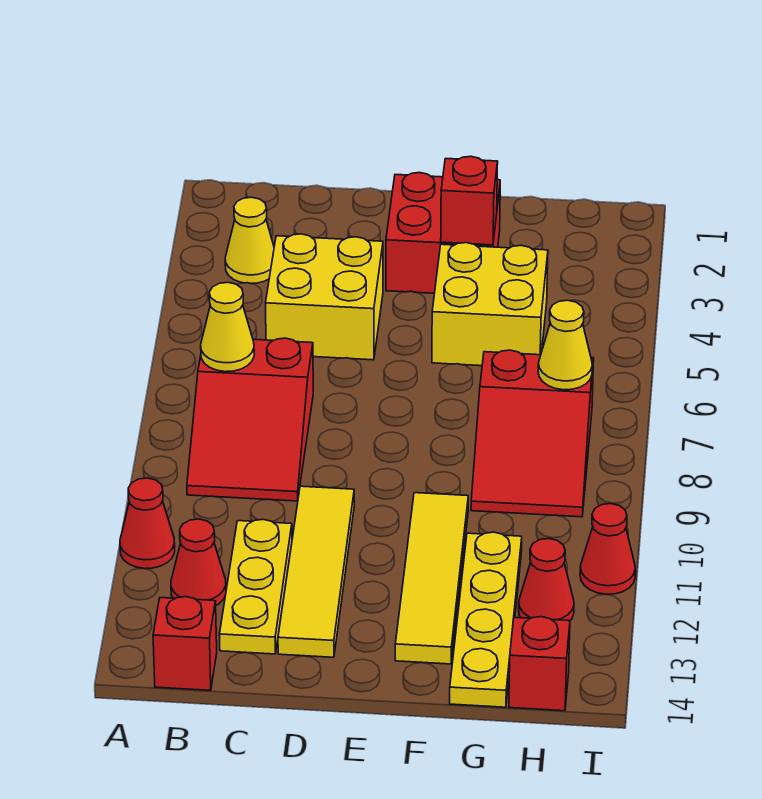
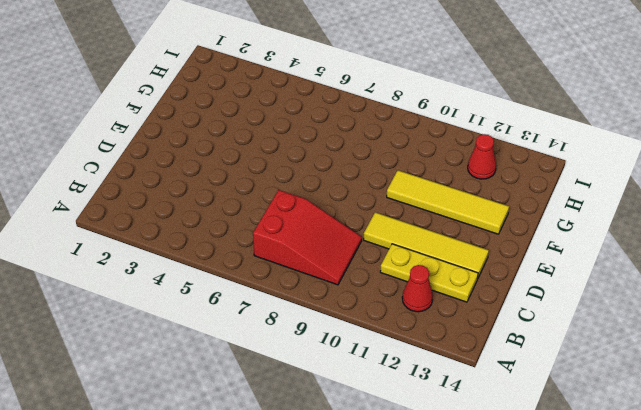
none -> red cone A11 level 1
none -> yellow cone B3 level 1
none -> red brick B14 level 1

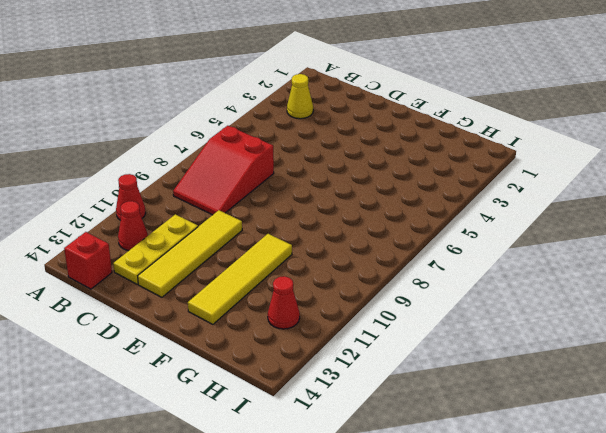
none -> yellow brick C4:D5 level 1
none -> red brick E2:F3 level 1
none -> yellow brick F4:G5 level 1

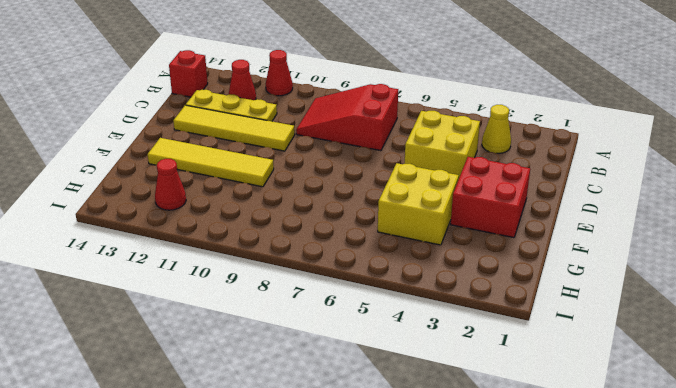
none -> red slope G7:H9 level 1 top 7
none -> yellow plate G11:G14 level 1
none -> red brick H14 level 1

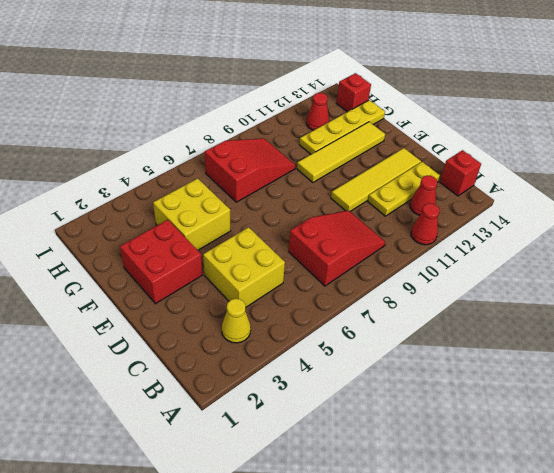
none -> red cone I11 level 1
none -> yellow cone B7 level 2
none -> red brick F3 level 2

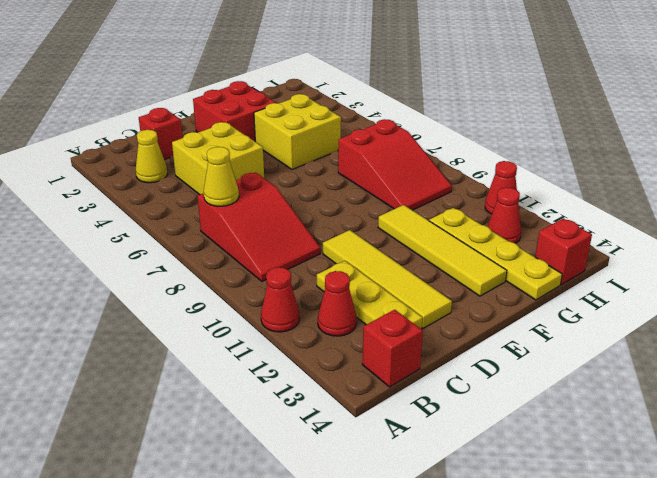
red brick C2 level 1 -> red brick F3 level 2
none -> yellow cone H7 level 2

